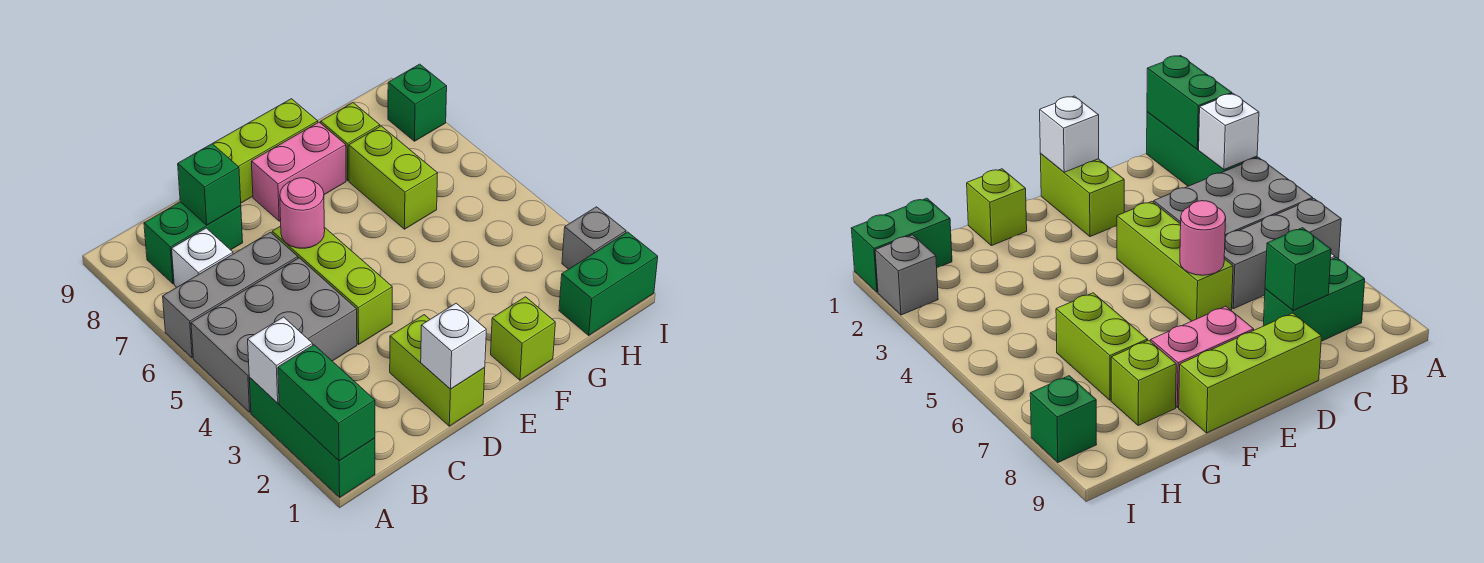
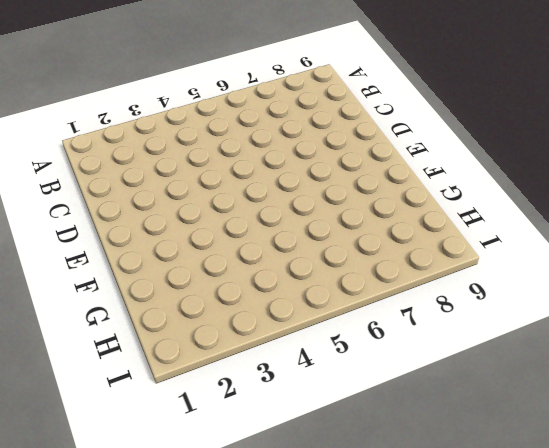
none -> green brick A1:A3 level 1
none -> grey brick A4:C5 level 1
none -> grey brick A6:C6 level 1

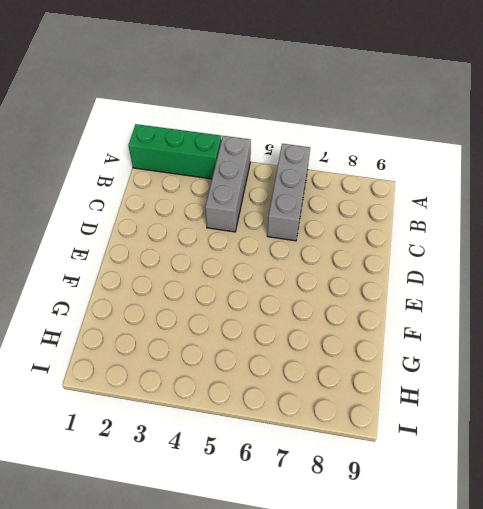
grey brick A4:C4 level 1 -> grey brick A4:C5 level 1
none -> white brick B7 level 1
none -> green brick B8:C8 level 1
none -> lime brick D1:D2 level 1

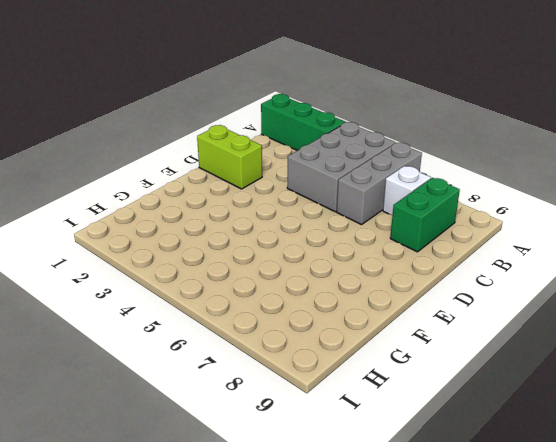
none -> lime brick D4:D6 level 1
none -> lime brick D9:F9 level 1
none -> pink brick E8:F8 level 1

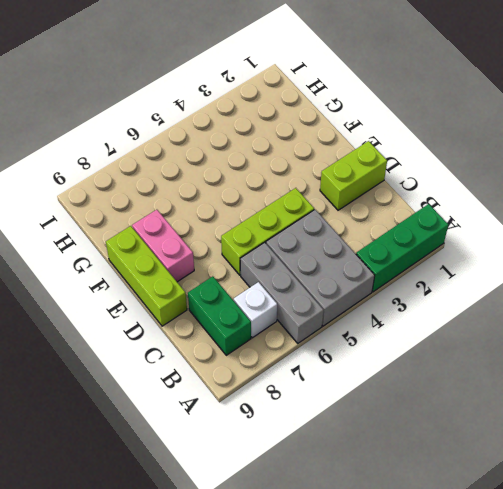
none -> lime brick F1 level 1
none -> lime brick G6:G7 level 1
none -> lime brick G8 level 1

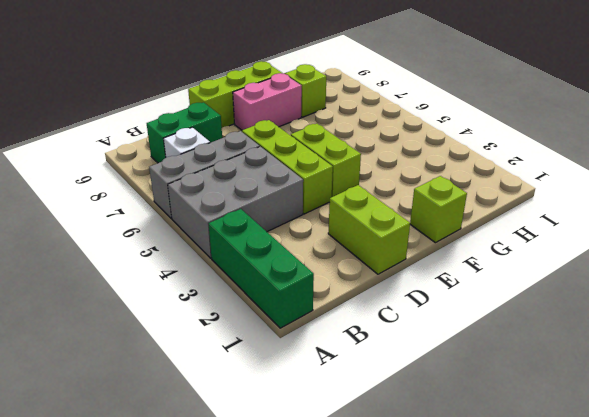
lime brick E4:E5 level 1 -> lime brick G6:G7 level 1
none -> green brick H1:I1 level 1
none -> grey brick I2 level 1
none -> green brick I8 level 1

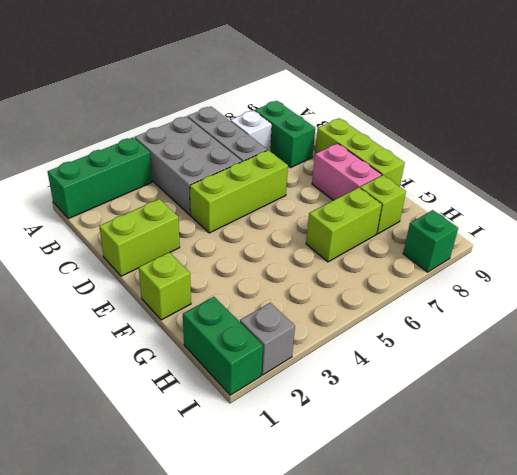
none -> green brick A1:A2 level 2
none -> white brick A3 level 2
none -> green brick C8 level 2

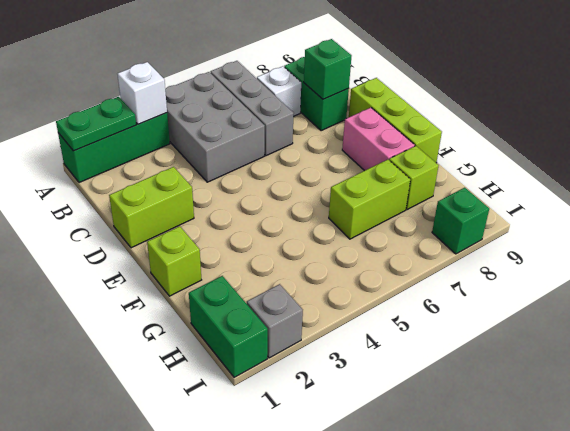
green plate A1:A2 level 2 -> green brick A1:A2 level 2
none -> lime brick D4:D6 level 1
none -> white brick D1 level 2
none -> pink round brick D6 level 2

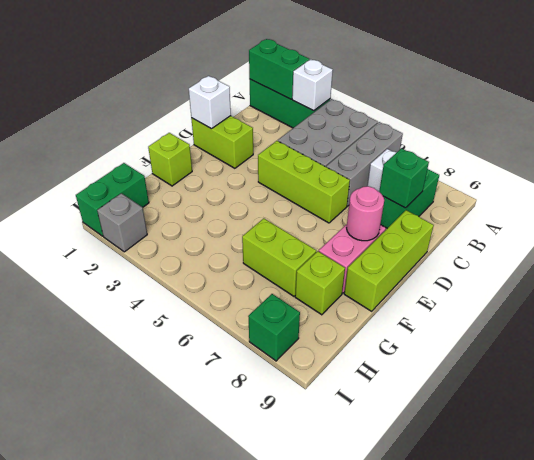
pink round brick E8 level 2 -> pink round brick D6 level 2

